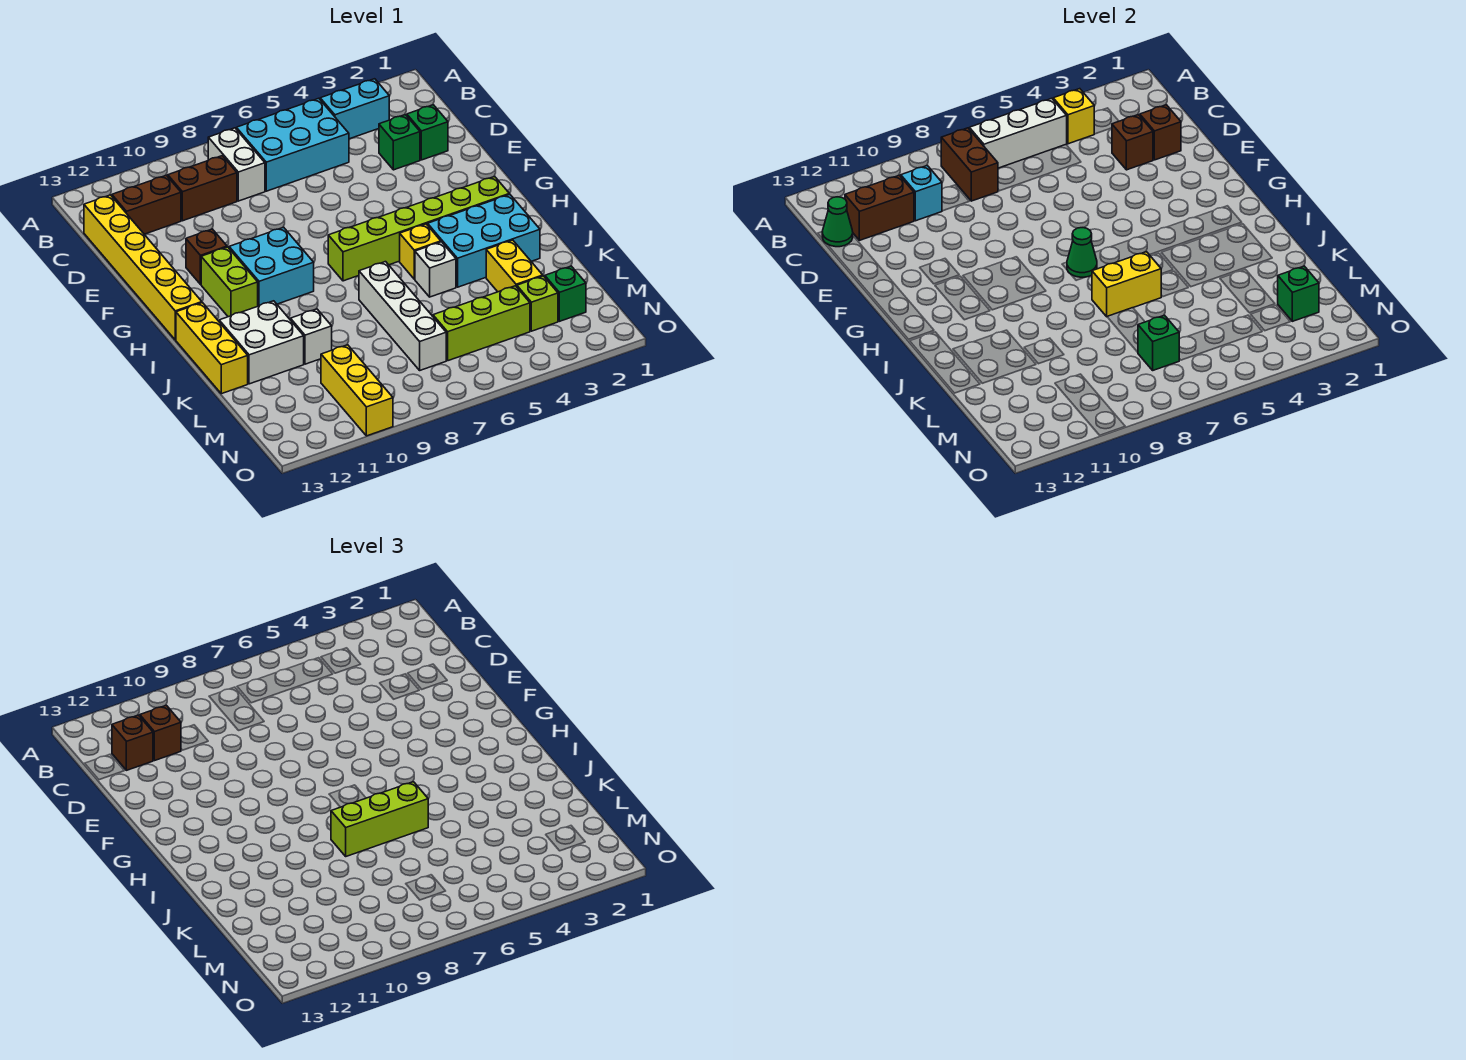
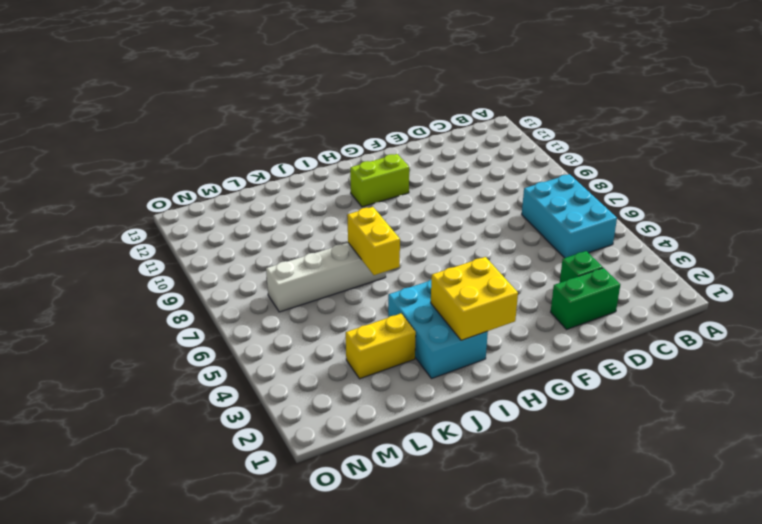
green brick D2:E2 level 1 -> green brick D2 level 1
yellow brick H2:I3 level 2 -> none
none -> cyan brick B3:B4 level 1
none -> white brick B8:C8 level 1
none -> brown brick C9:C10 level 1
none -> brown brick C11:C12 level 1

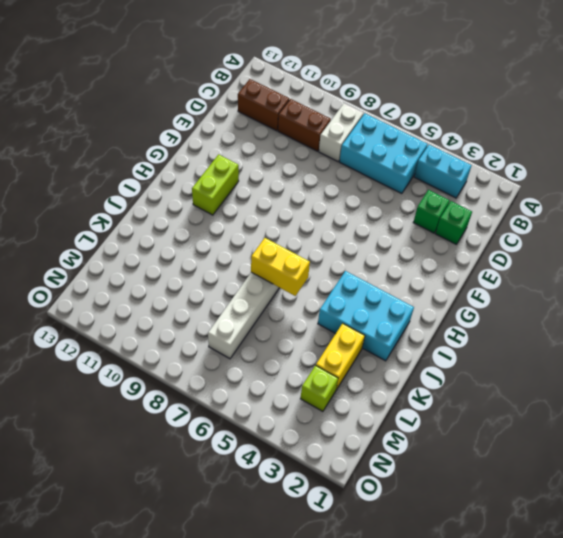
none -> yellow brick C13:H13 level 1
none -> brown brick F11 level 1
none -> cyan brick G9:H10 level 1
none -> lime brick H2:H7 level 1

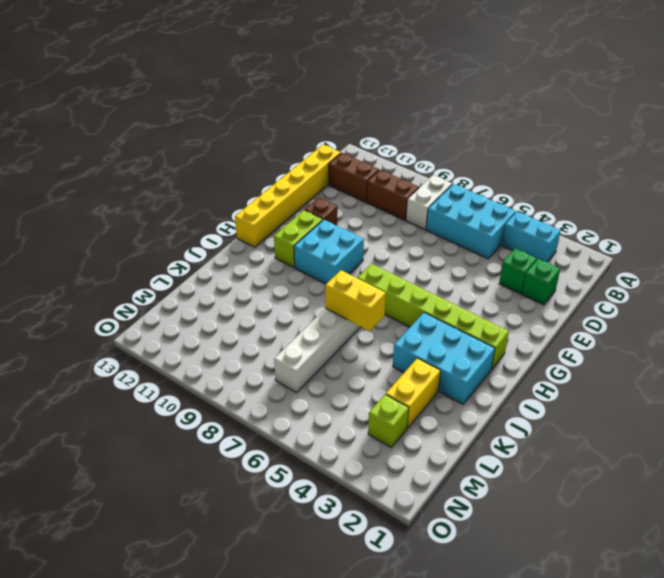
none -> yellow brick I5 level 1
none -> yellow brick I13:K13 level 1
none -> white brick J5 level 1
none -> white brick J11:K12 level 1

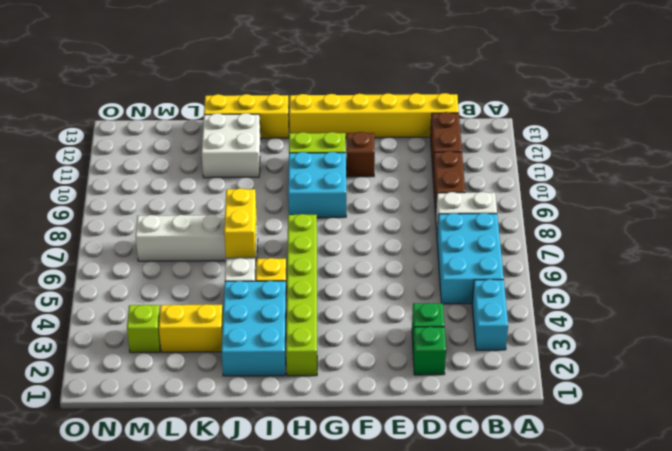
none -> white brick K10 level 1
none -> green brick M2 level 1
none -> lime brick M4:M6 level 1
none -> yellow brick M10:O10 level 1

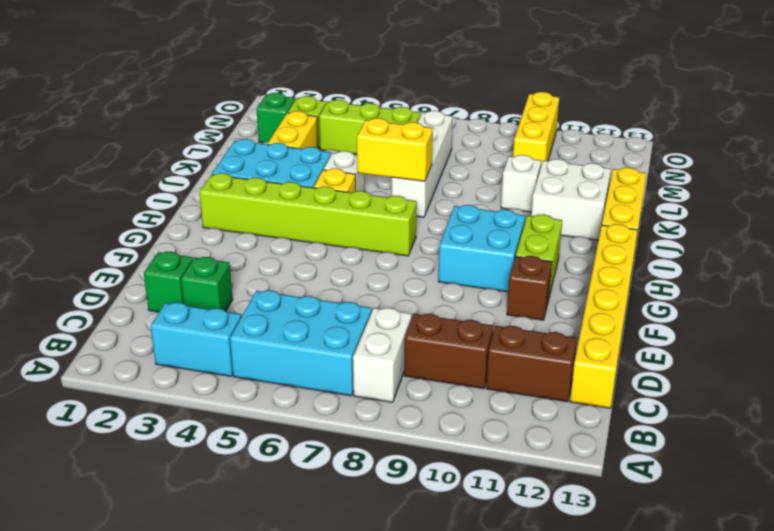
none -> yellow brick B4 level 2
none -> white brick B5:B7 level 2
none -> brown brick B8:C8 level 2
none -> cyan brick C10 level 2

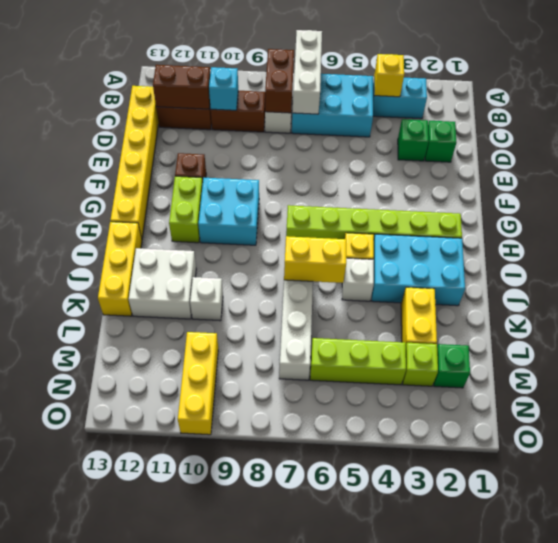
white brick A7:C7 level 2 -> white brick B5:B7 level 2
none -> green cone C13 level 2
none -> brown brick D2 level 2
none -> brown brick D3 level 2
none -> green cone H7 level 2

